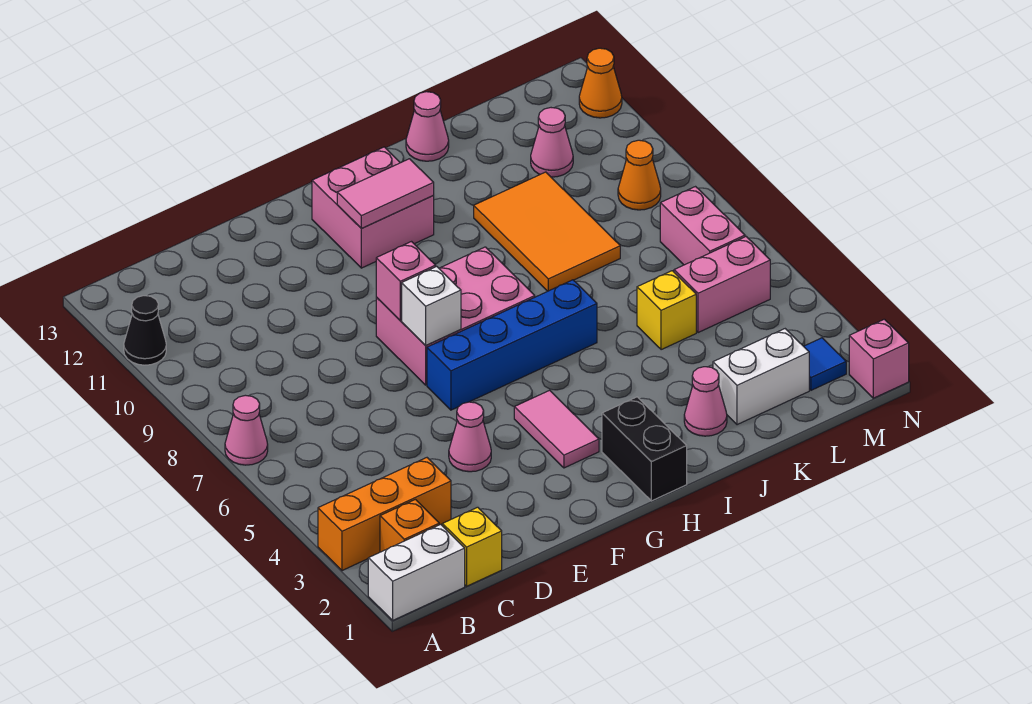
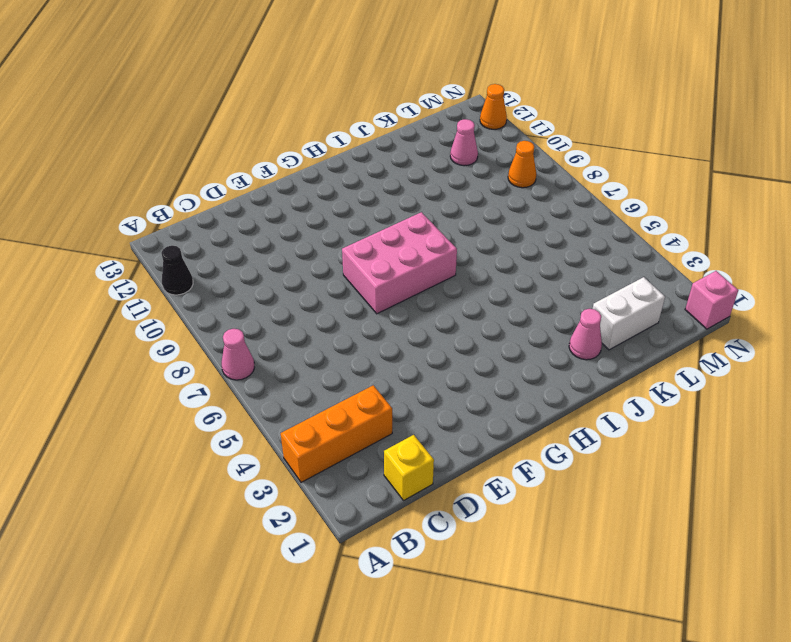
none -> white brick A1:B1 level 1
none -> orange brick B2 level 1
none -> pink cone E4 level 1

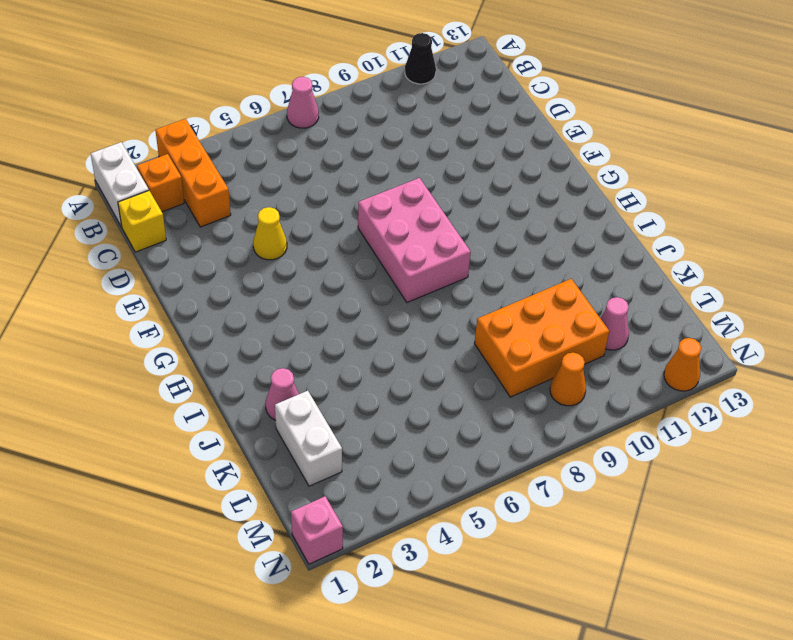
yellow cone E4 level 1 -> pink cone E4 level 1
orange brick K8:L10 level 1 -> orange tile J8:K10 level 1
none -> blue brick F6:I6 level 1
none -> pink tile G3:G4 level 1
none -> pink brick G11:H12 level 1

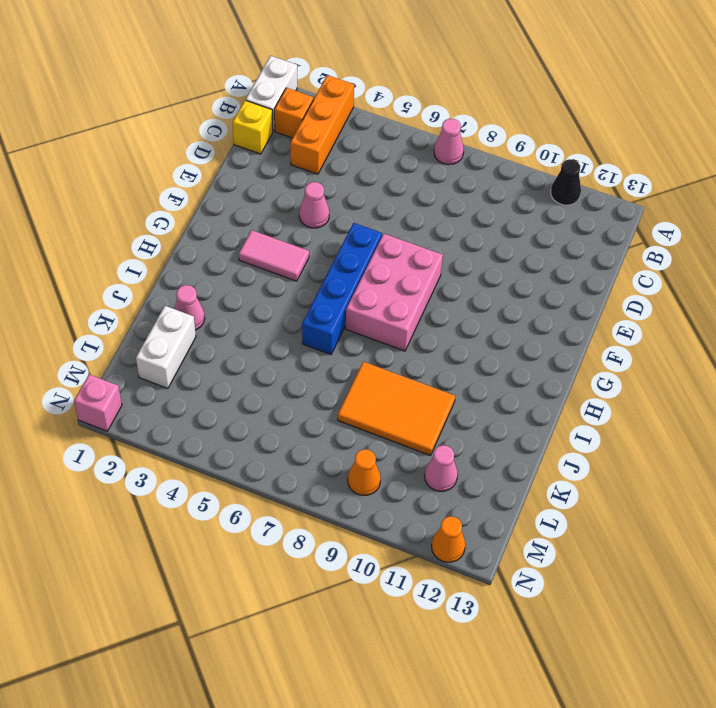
none -> pink brick G11:H12 level 1
none -> black brick H1:H2 level 1
none -> pink cone J13 level 1

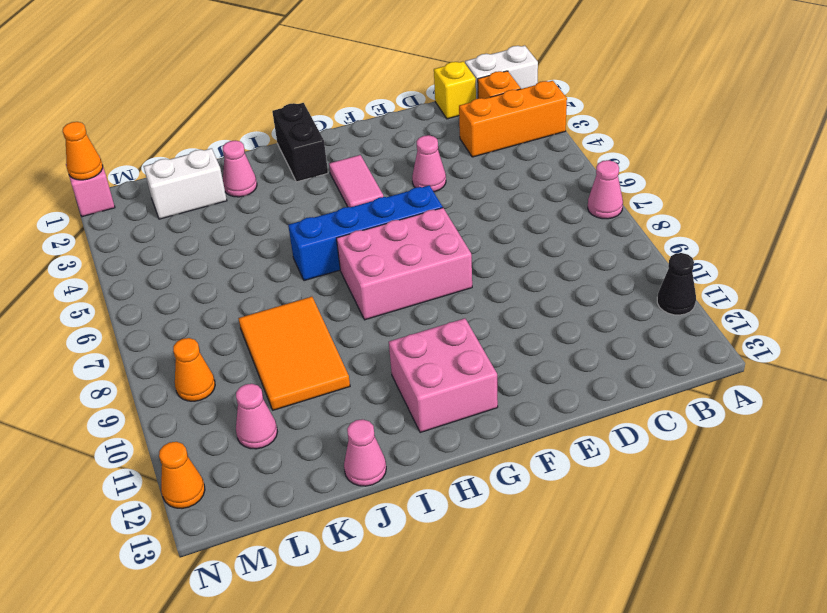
orange cone N1 level 2 -> none
none -> yellow brick K5 level 1
none -> pink brick L5:M5 level 1
none -> blue tile M2 level 1

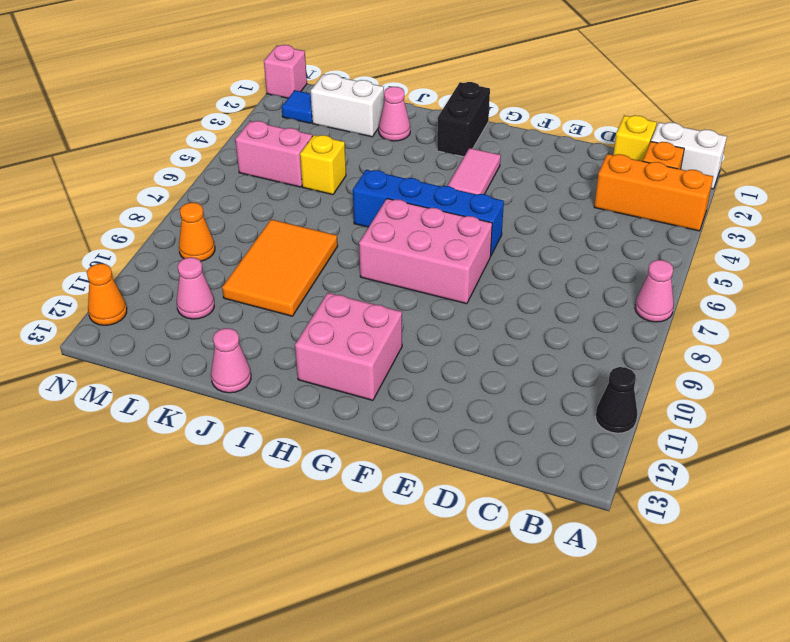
none -> pink cone E4 level 1
none -> pink brick M6:M7 level 1
none -> white brick F7 level 2

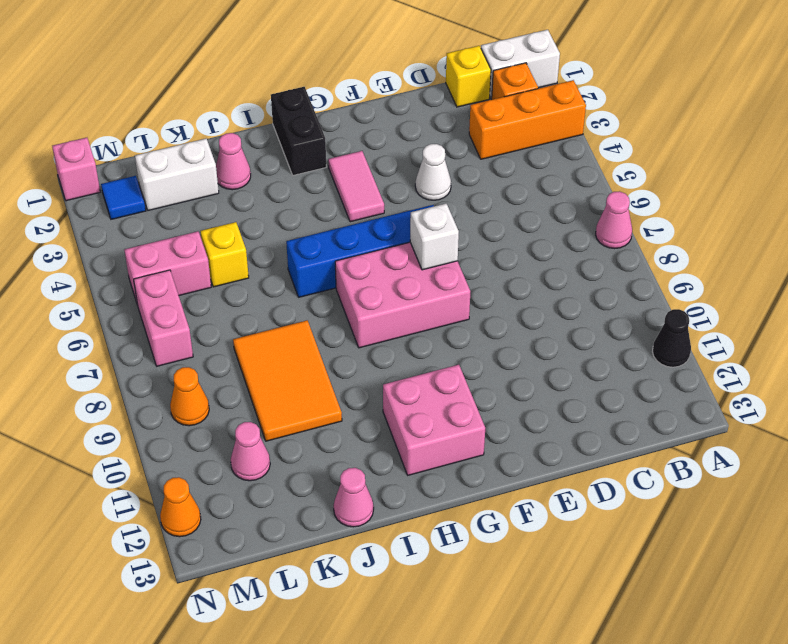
white cone E4 level 1 -> pink cone E4 level 1
none -> pink brick F8 level 2
none -> pink tile G11:H11 level 2

